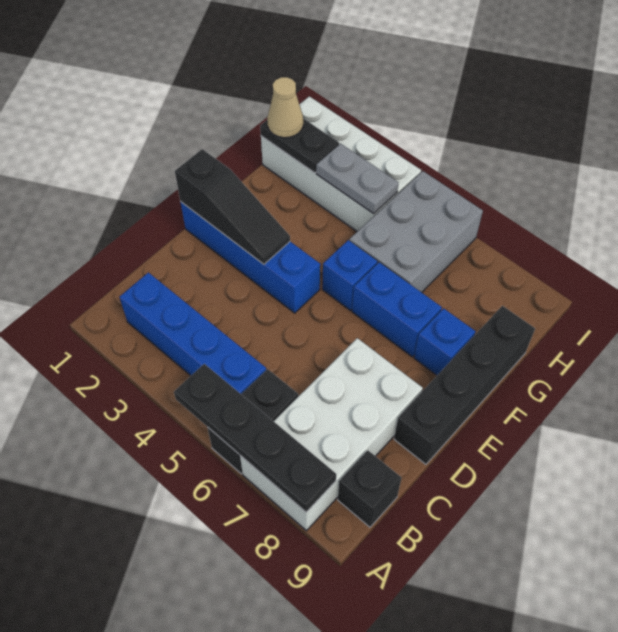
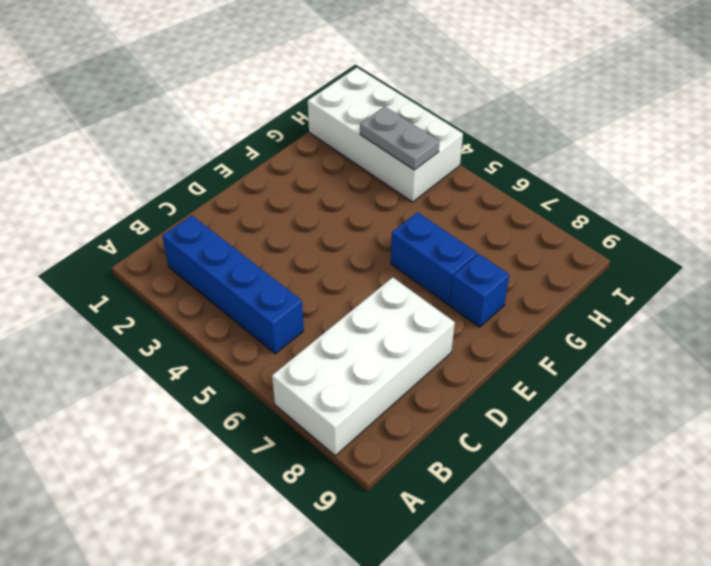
none -> black brick A6:B6 level 1
none -> black brick B9 level 1
none -> black brick D9:G9 level 1

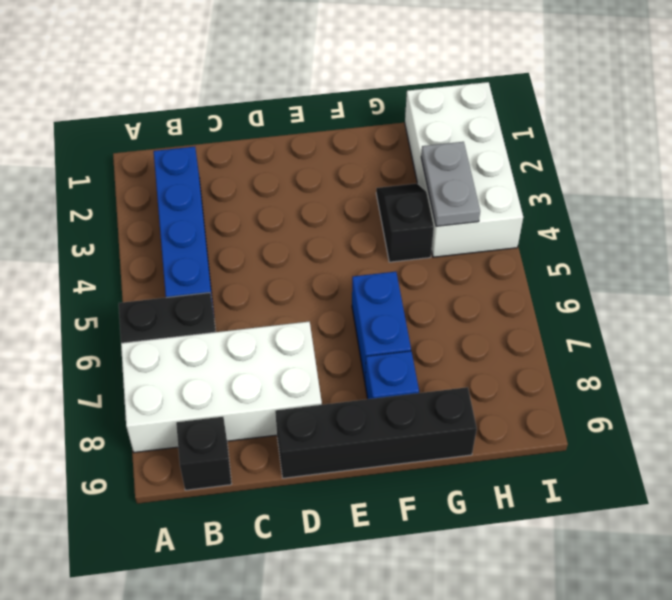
black slope G3:G4 level 1 top 4 -> none
none -> blue brick E1:E4 level 1
none -> blue brick F5 level 1
none -> grey brick G5:I6 level 1

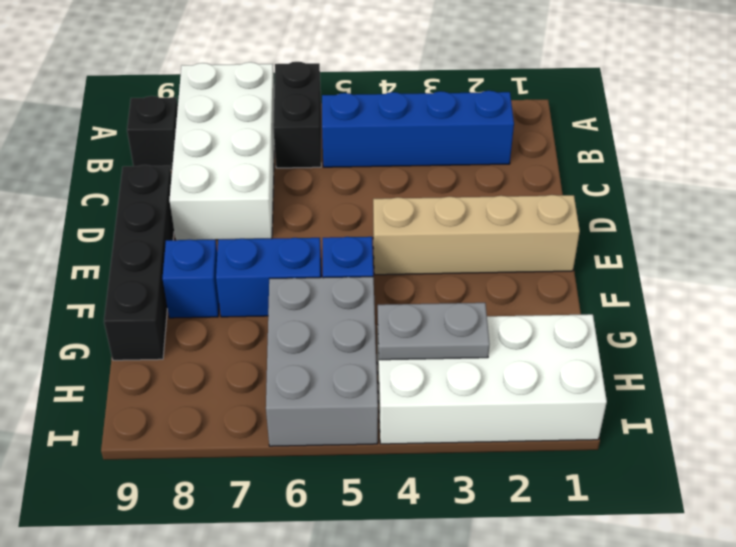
tan brick E1:E4 level 1 -> blue brick E1:E4 level 1
none -> black plate A5:A8 level 2
none -> black slope E1:E3 level 2 top 1
none -> black plate H1:H2 level 2

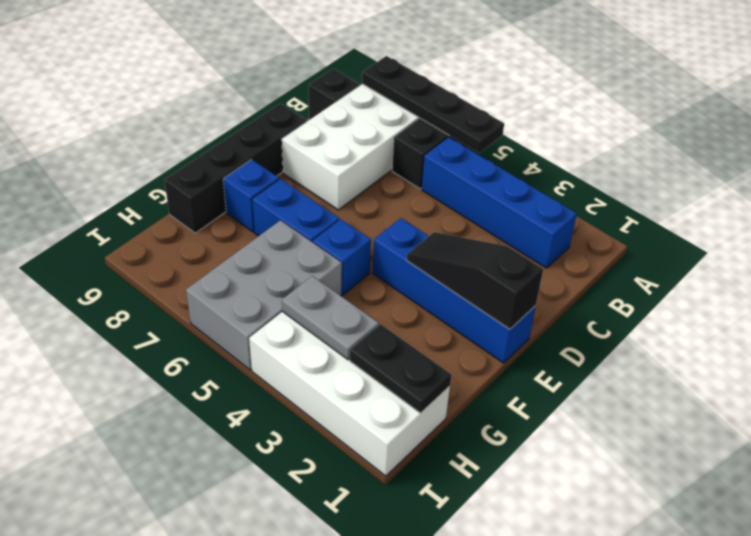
none -> tan cone H1 level 3

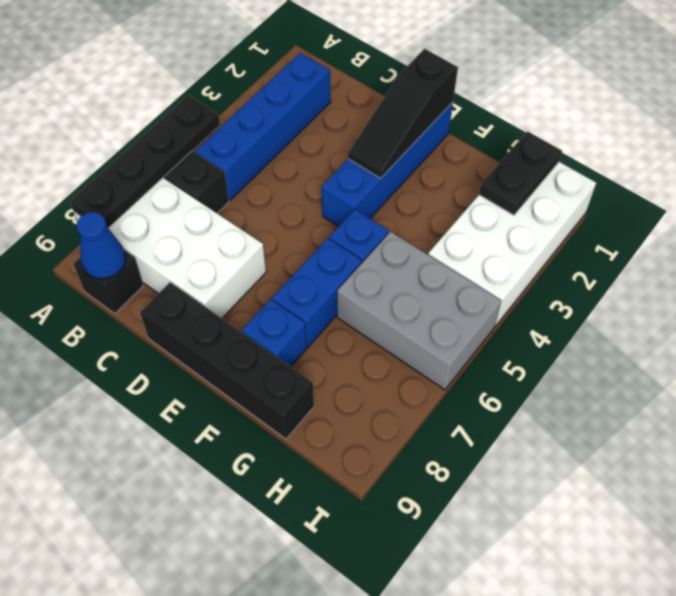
blue cone B9 level 2 -> none
none -> grey plate H3:H4 level 2
none -> tan cone H1 level 3

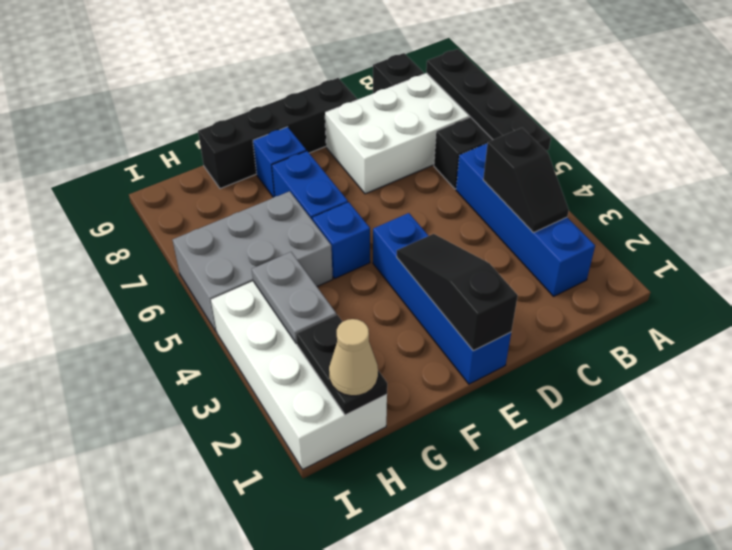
black slope B3:B4 level 2 top 4 -> none

